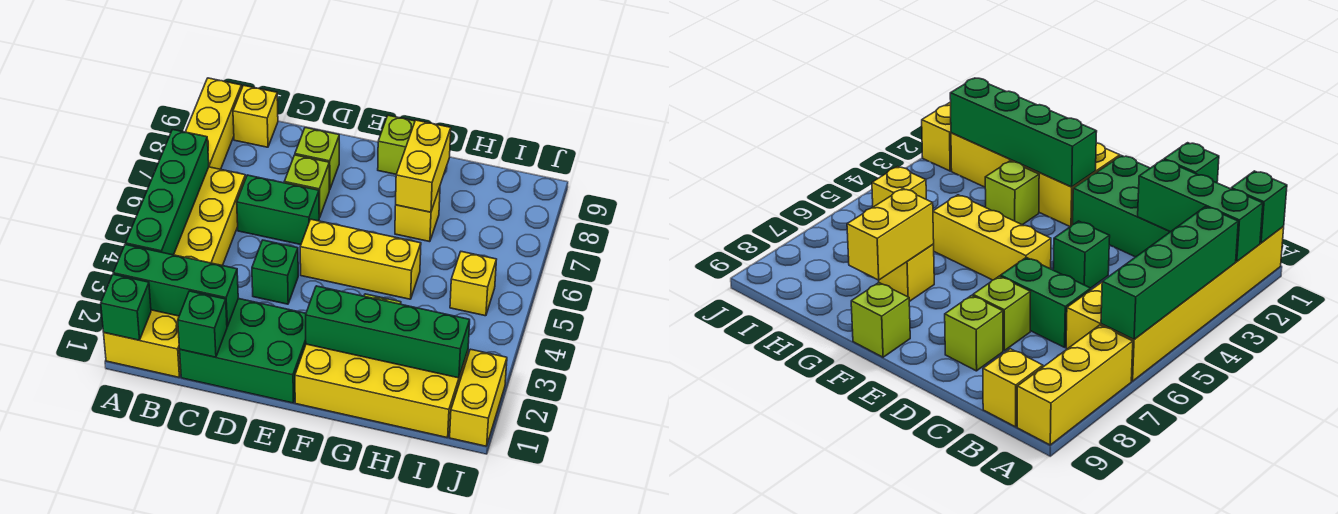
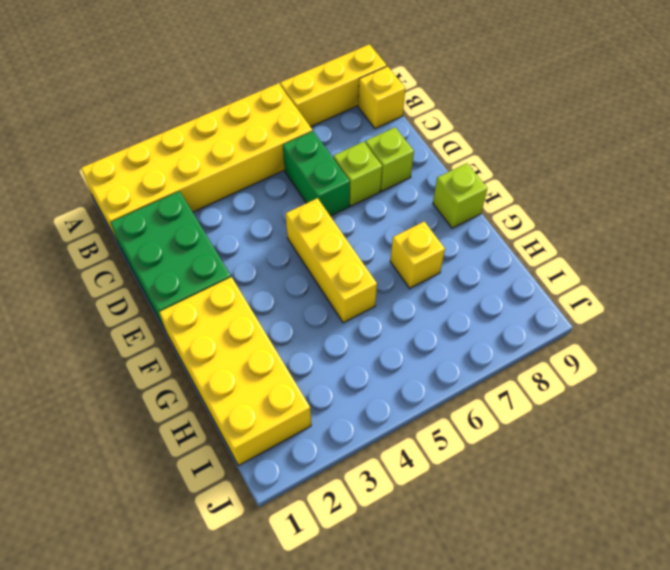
none -> green brick D4 level 1
none -> lime brick G3 level 1
none -> yellow brick I5 level 1

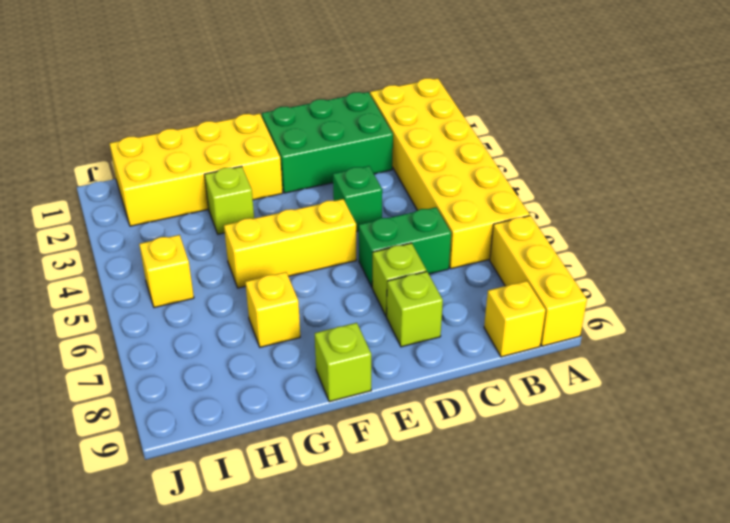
none -> yellow brick J1:J2 level 1
none -> green brick A1 level 2
none -> green brick A2:C2 level 2

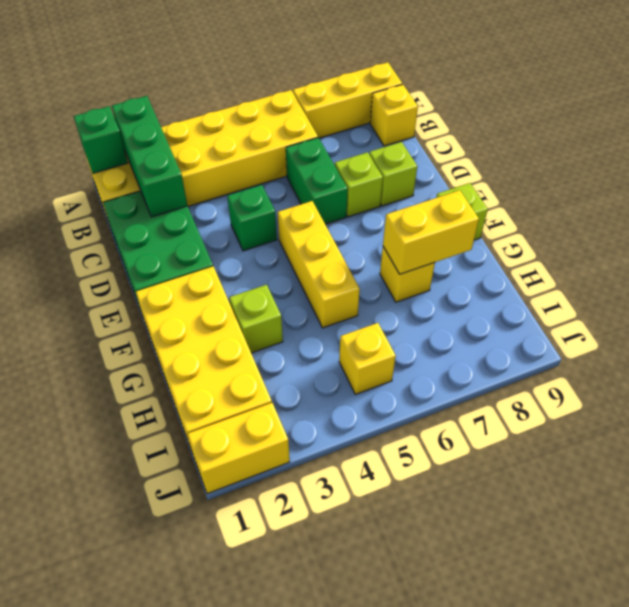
none -> green brick A3:A6 level 2
none -> green brick C1 level 2
none -> green brick F2:I2 level 2

